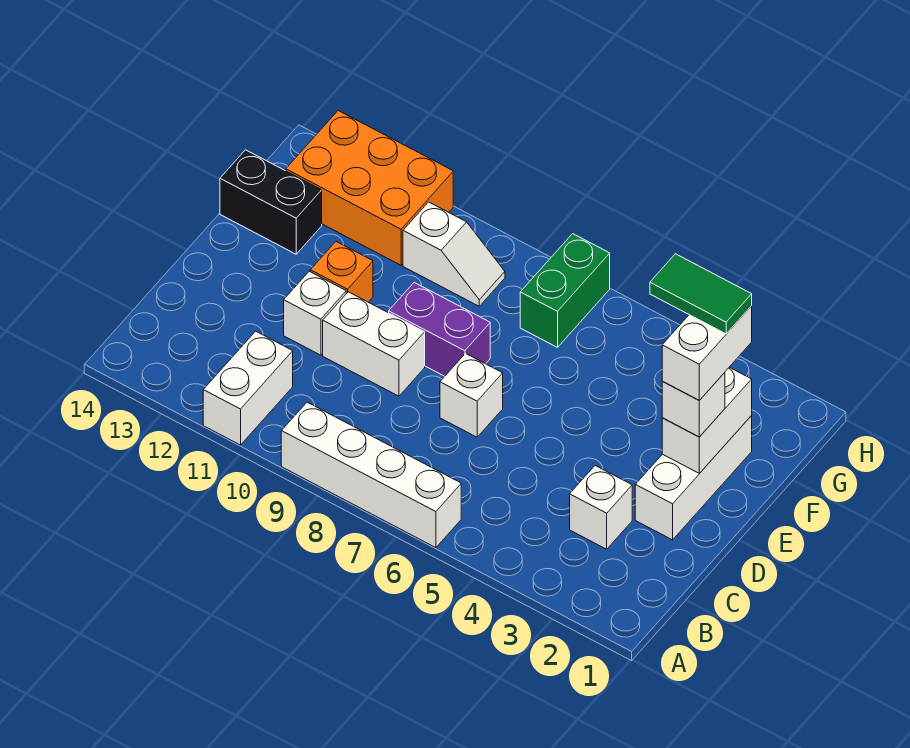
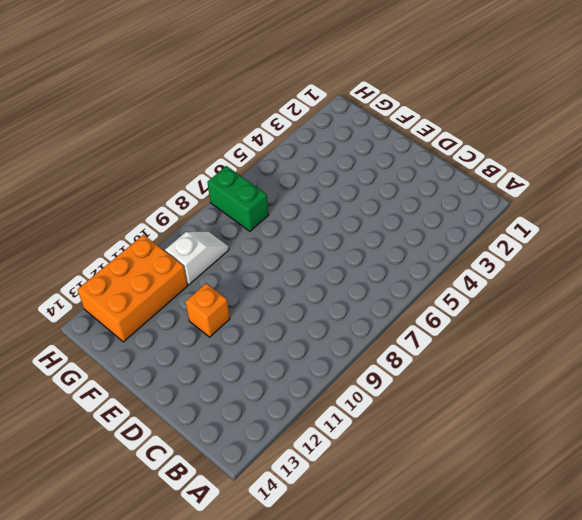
none -> white brick A6:A9 level 1
none -> white brick A11:B11 level 1
none -> white brick C3 level 1

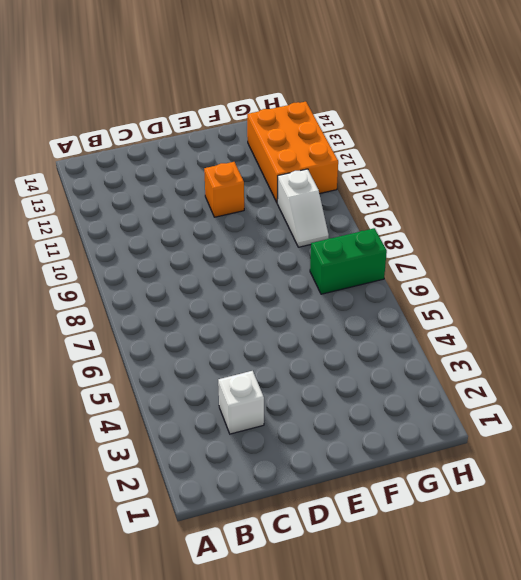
none -> white brick A6:A9 level 1
none -> white brick A11:B11 level 1
none -> white brick D2:F2 level 1

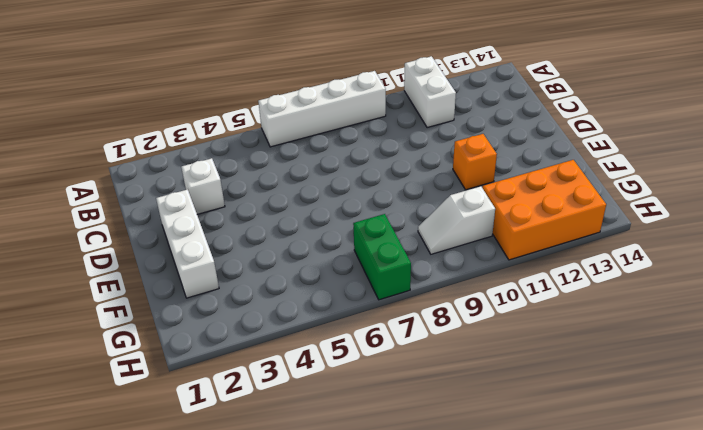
none -> white brick D7 level 1
none -> white brick D9:D10 level 1
none -> white brick D11 level 1

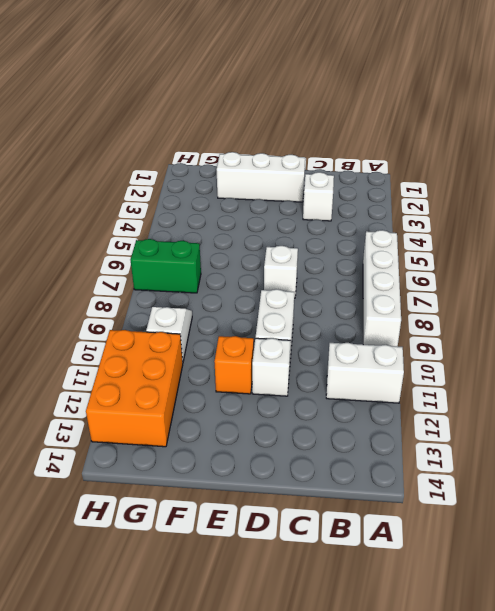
none -> purple brick E8:E9 level 1
none -> black brick F13:F14 level 1
none -> white brick E2:F2 level 2

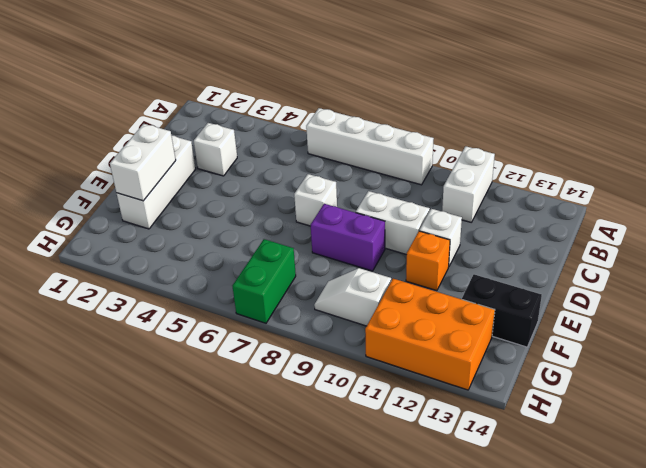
none -> white brick E2 level 3
none -> white brick E2:F2 level 4
none -> green tile F2:F3 level 5

